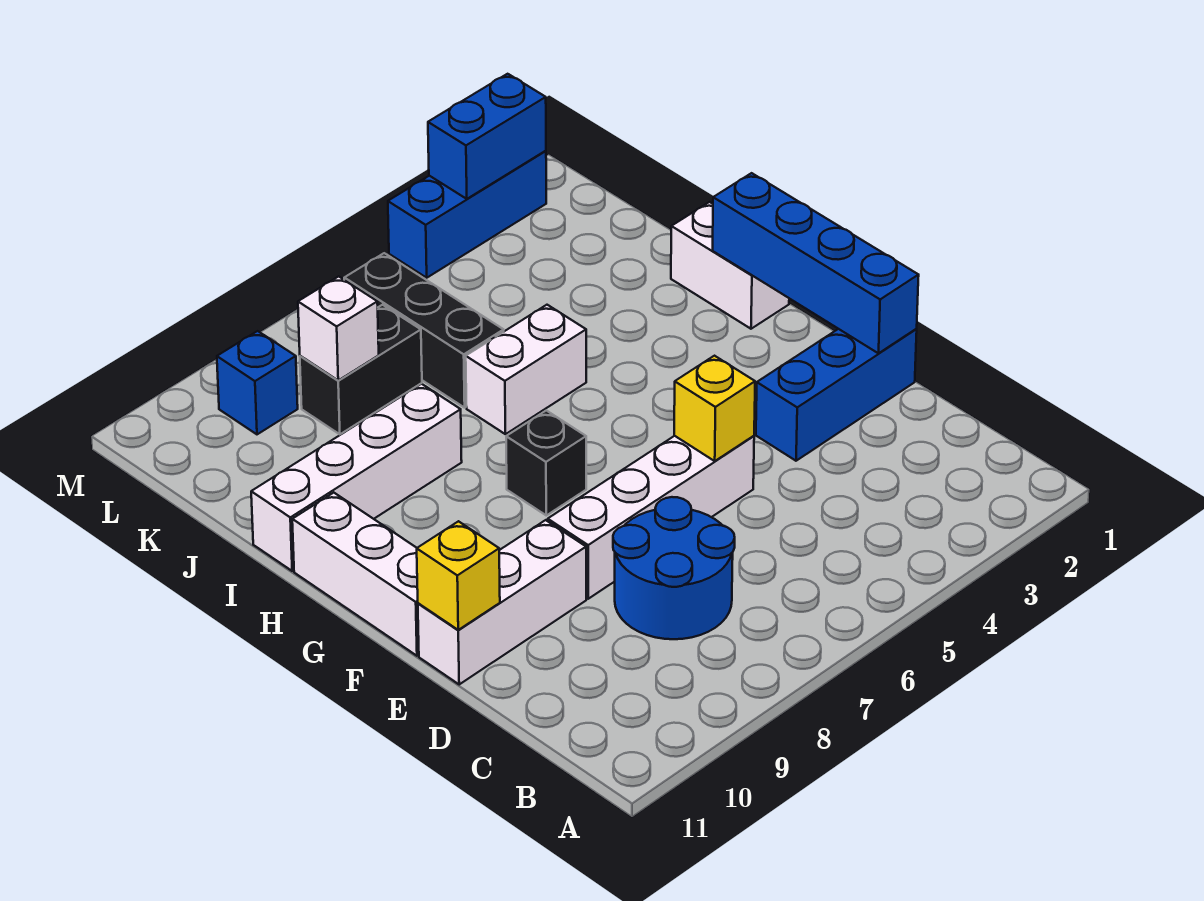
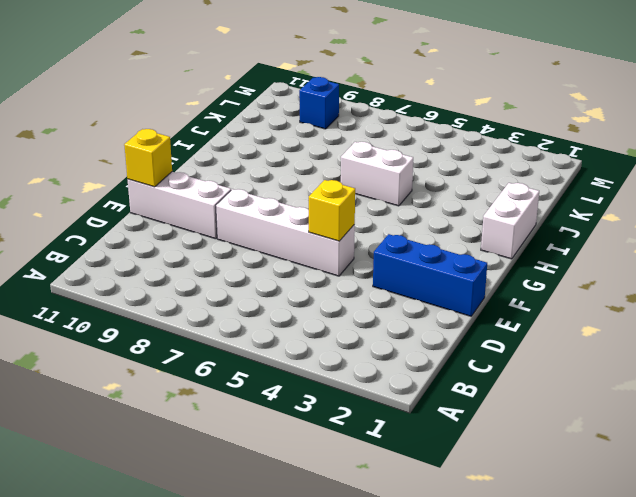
none -> blue round brick C7:D8 level 1
none -> white brick F11:H11 level 1
none -> black brick G7 level 1

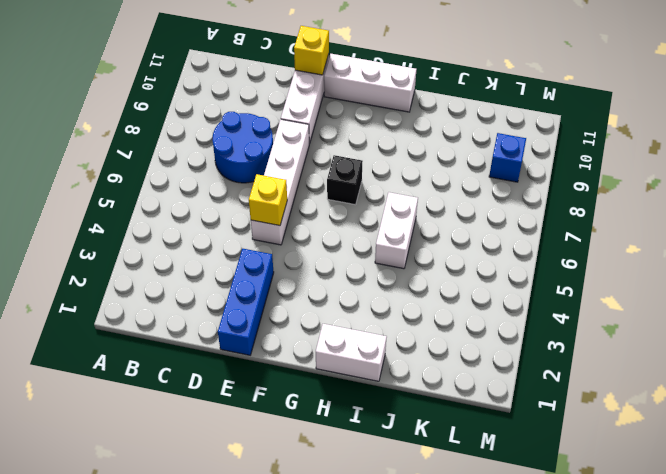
none -> white brick I8:I11 level 1
none -> black brick J6:L6 level 1
none -> black brick K7:K8 level 1

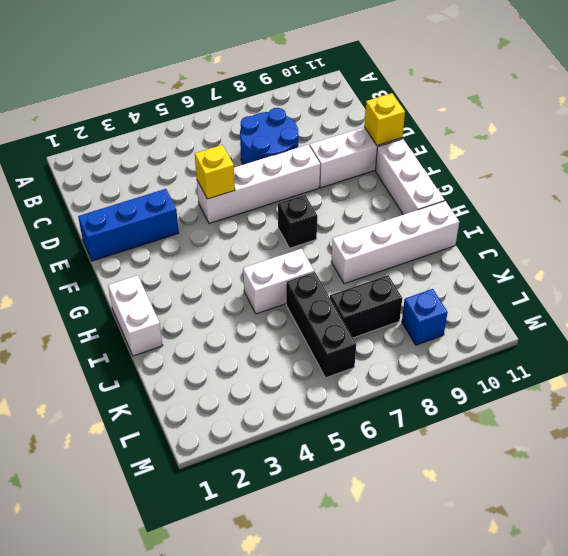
none -> blue brick M2:M4 level 1
none -> blue brick E1:H1 level 2
none -> white brick K8 level 2

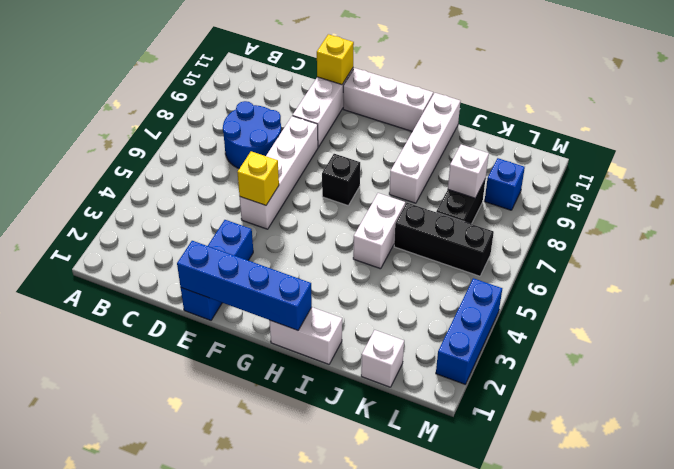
white brick K1 level 1 -> none
none -> blue brick M2:M3 level 2

